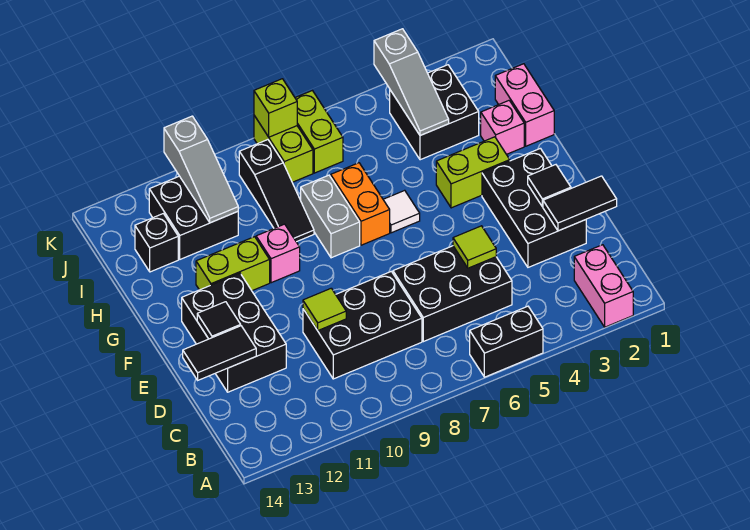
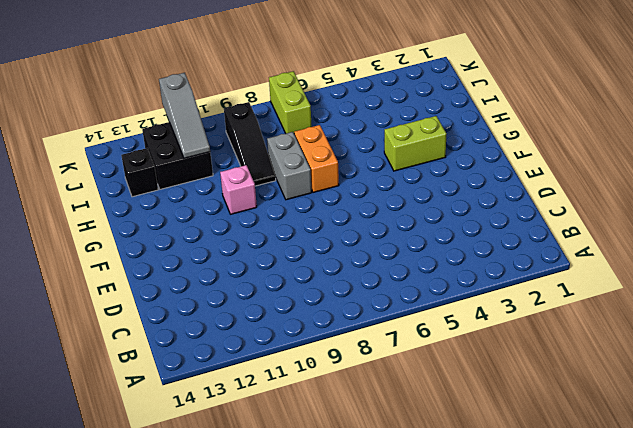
none -> pink brick A2:B2 level 1
none -> black brick A5:A6 level 1
none -> black brick C5:D7 level 1

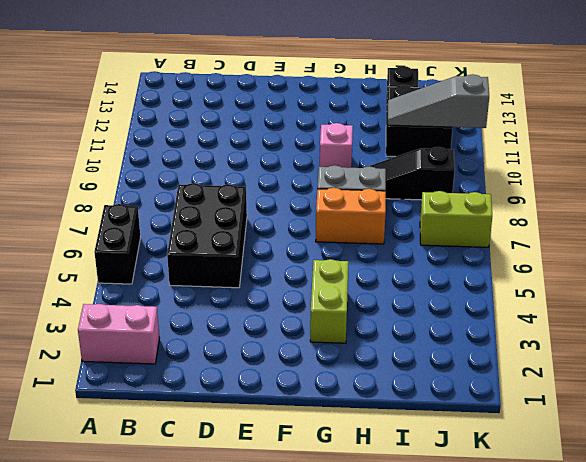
none -> black brick C8:D10 level 1
none -> black brick D2:F3 level 1
none -> black brick D12:F13 level 1

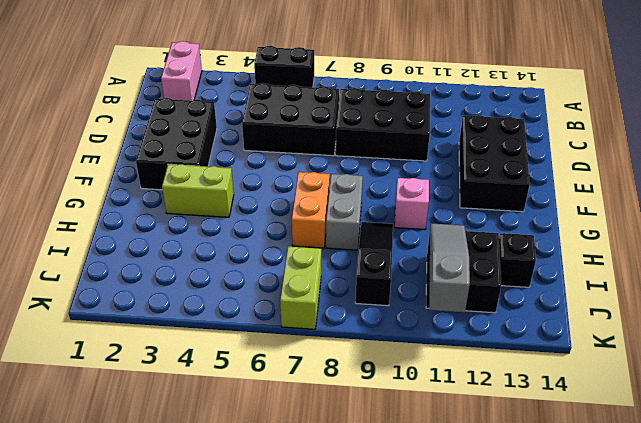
none -> white tile G6 level 1
none -> lime brick G11:G12 level 1
none -> pink brick H1:I1 level 1

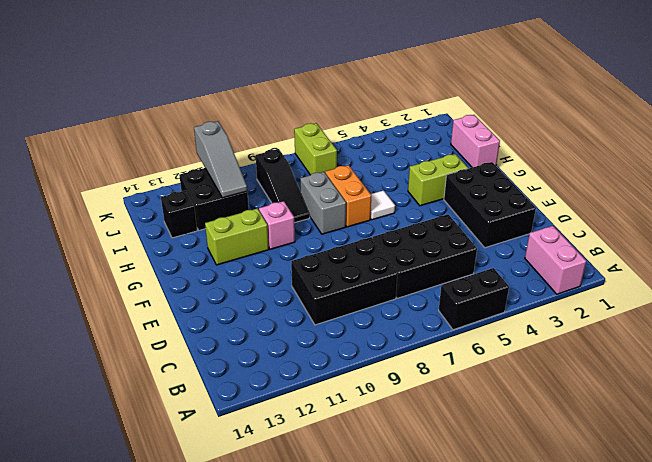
none -> black brick D12:F13 level 1
none -> pink brick H2 level 1
none -> black brick I3:J4 level 1

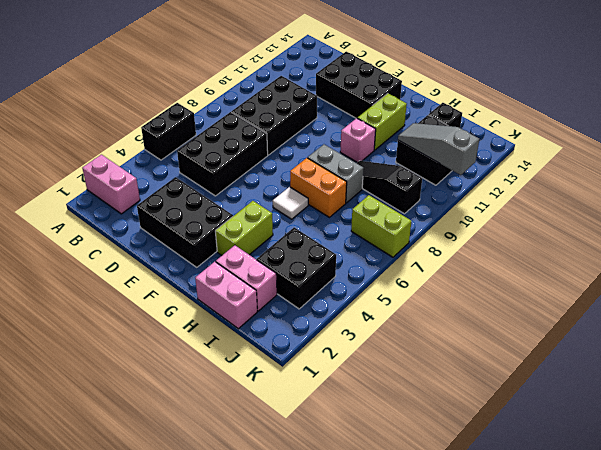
pink brick H2:I2 level 1 -> pink brick H2 level 1
none -> lime brick J8:K8 level 1
none -> black tile D1:D2 level 2
none -> lime tile D5 level 2

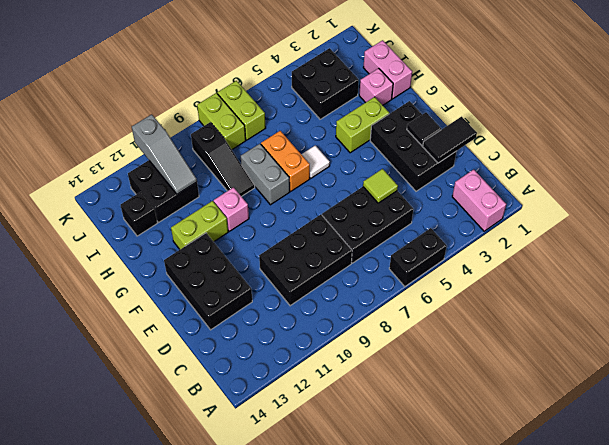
none -> lime tile D10 level 2
none -> black tile D13:D14 level 2
none -> black tile E13 level 2

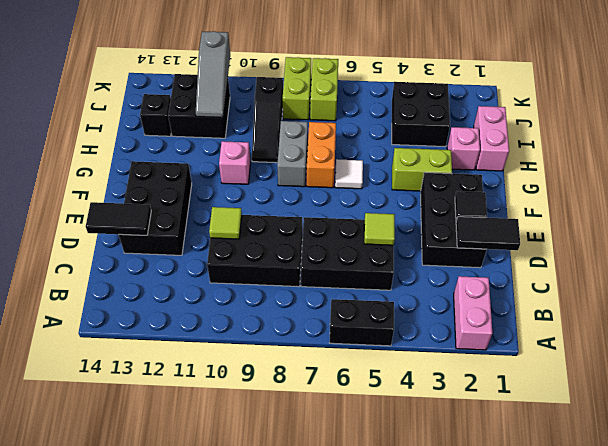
none -> lime brick G11:G12 level 1
none -> black tile E13 level 2
none -> grey slope I4:K4 level 2 top K

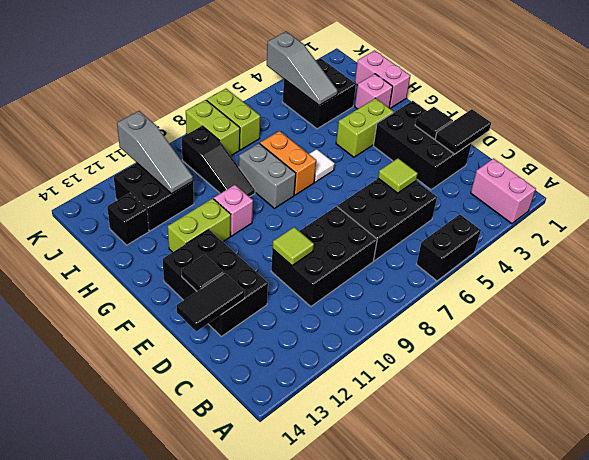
none -> lime brick K8 level 2

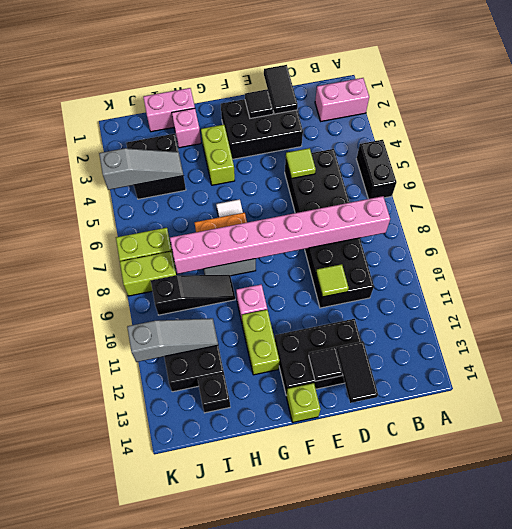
pink brick B8:I8 level 2 -> none
lime brick F14 level 1 -> lime brick K8 level 2

